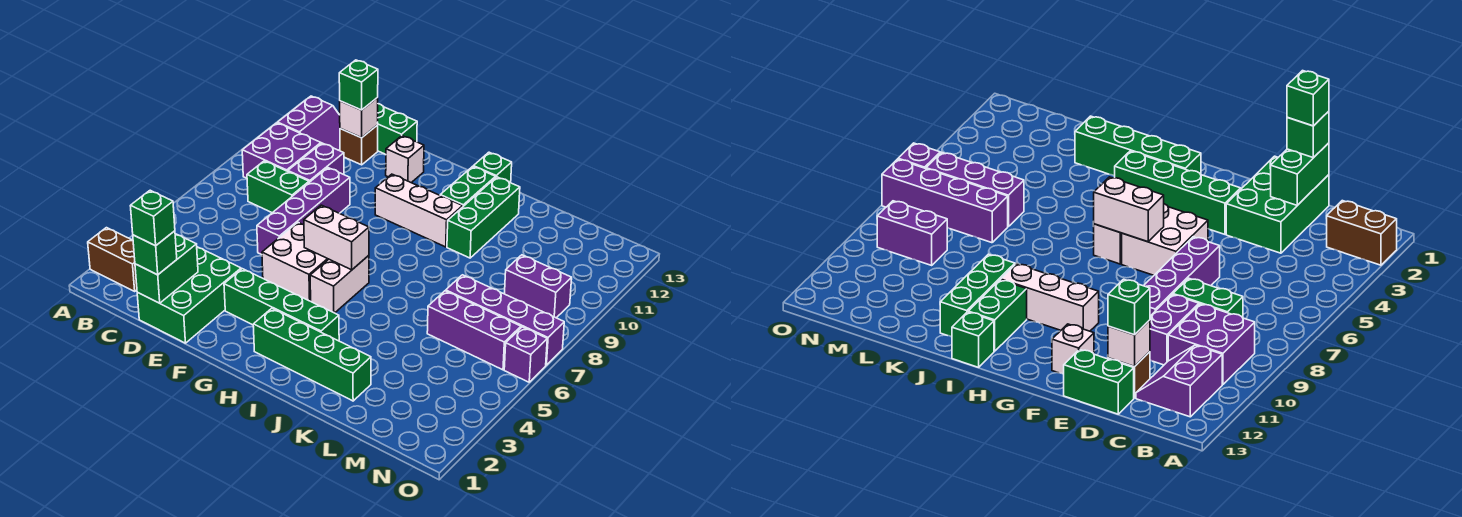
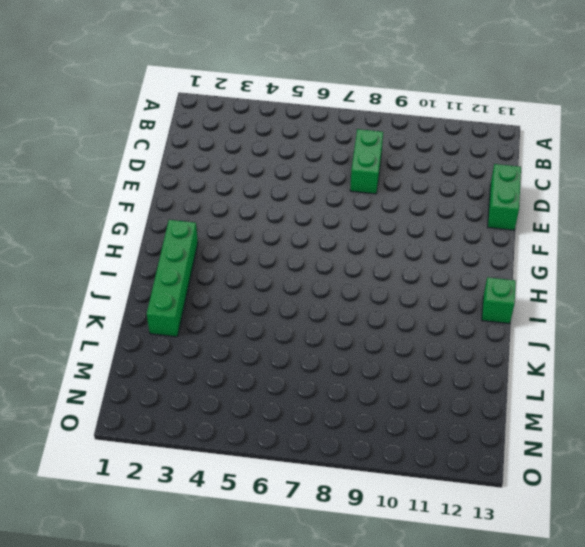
none -> brown brick A2:B2 level 1
none -> purple brick B9:C10 level 1
none -> purple slope B11:C12 level 1 top B

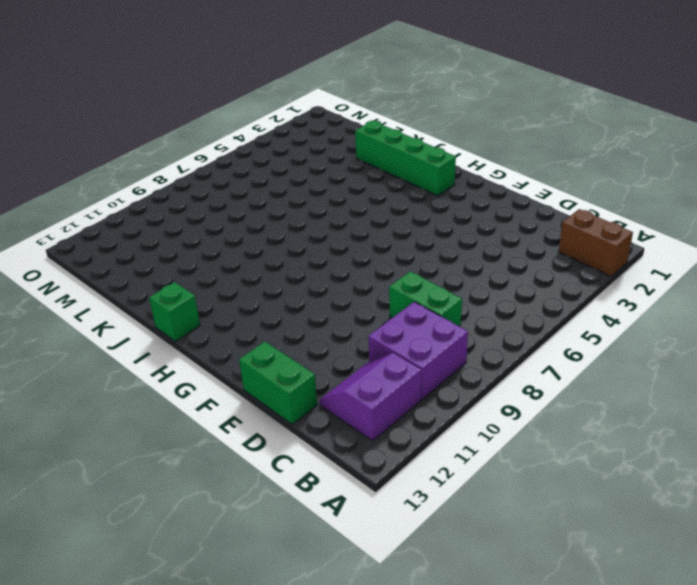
none -> green brick D1:E3 level 1
none -> purple brick D9:D10 level 1
none -> brown brick D12 level 1

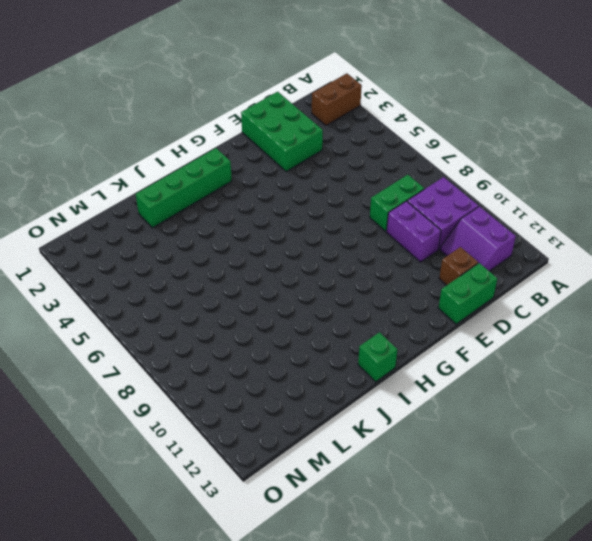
none -> purple brick E6:E9 level 1
none -> green brick F3:I3 level 1
none -> white brick F5:G6 level 1

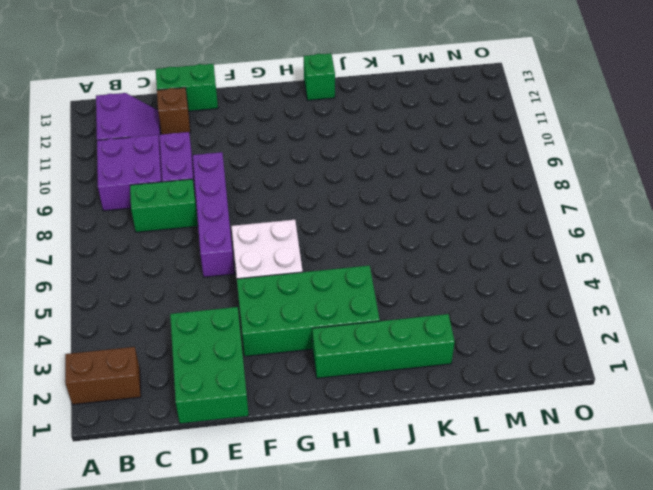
green brick F3:I4 level 1 -> green brick F3:I3 level 1
none -> white brick F12 level 1
none -> white brick G10:I10 level 1
none -> white brick H5:H6 level 1

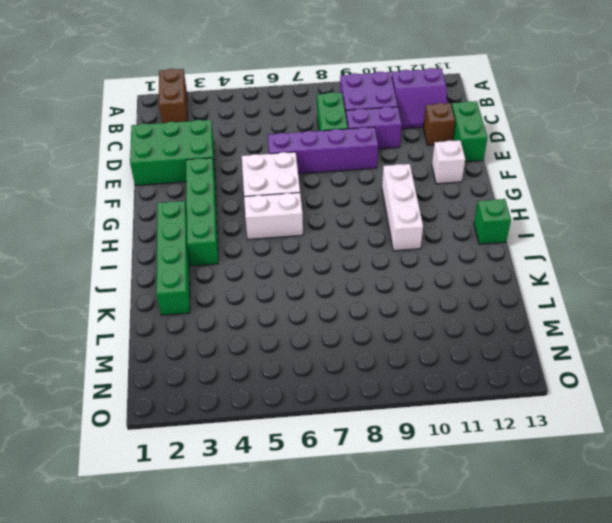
none -> green brick I11:I12 level 1
none -> green brick J10:J12 level 1
none -> purple brick L6:N6 level 1

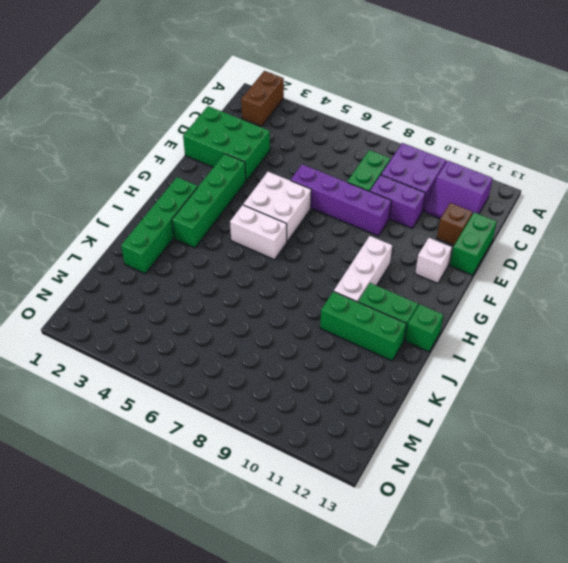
none -> purple brick L6:N6 level 1
none -> purple brick L7:O7 level 1
none -> purple brick M9:N9 level 1

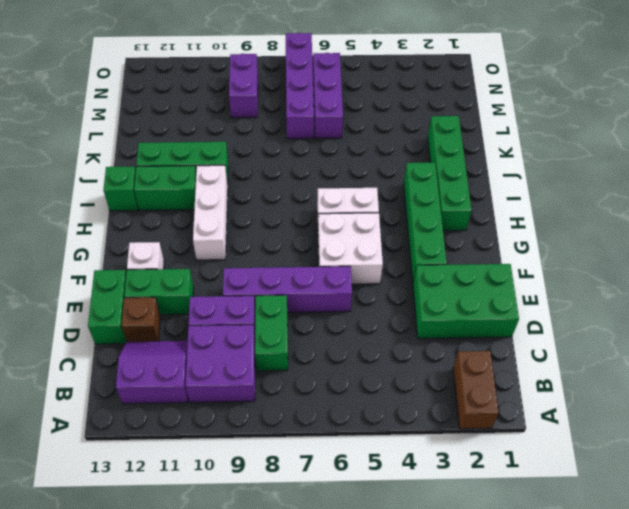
green brick E11:E12 level 1 -> green brick D1:D2 level 2
none -> purple brick O6 level 1
none -> white brick D12 level 2
none -> white brick G6:H6 level 2

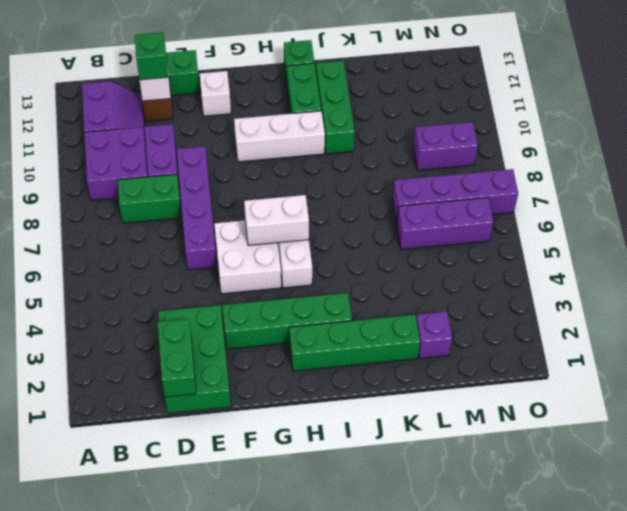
purple brick L2 level 1 -> purple brick O6 level 1
none -> brown brick A2:B2 level 1
none -> green brick D1 level 3
none -> green brick D1 level 4

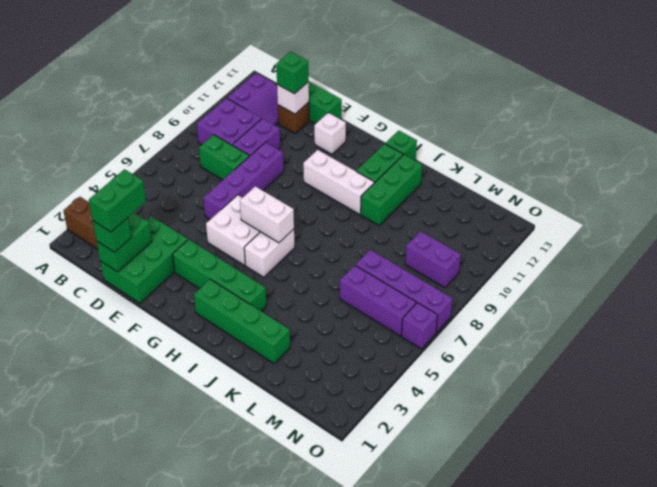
green brick D1:D2 level 4 -> green brick D1 level 4

